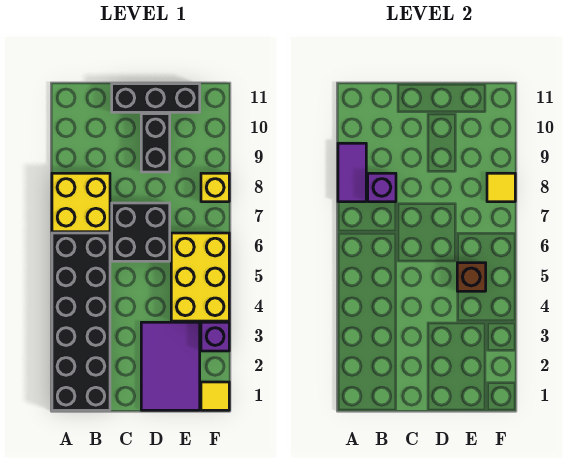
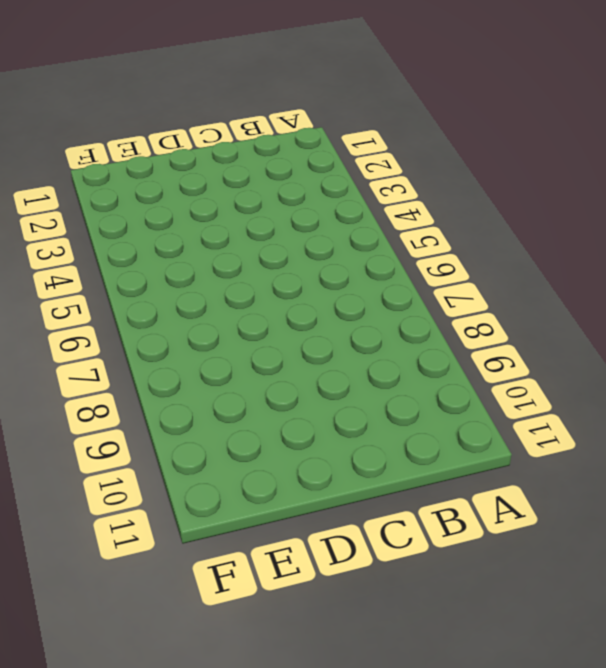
none -> black brick A1:B6 level 1
none -> yellow brick A7:B8 level 1
none -> black brick C6:D7 level 1

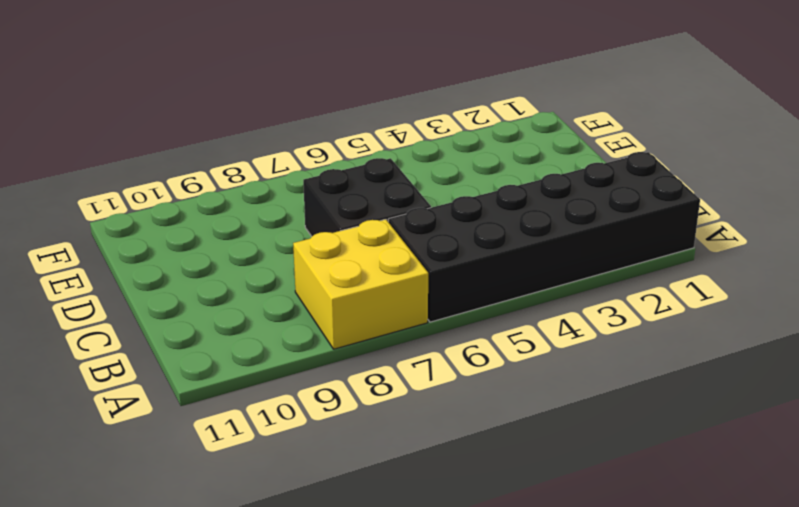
none -> black brick C11:E11 level 1
none -> purple tile D1:E3 level 1
none -> black brick D9:D10 level 1

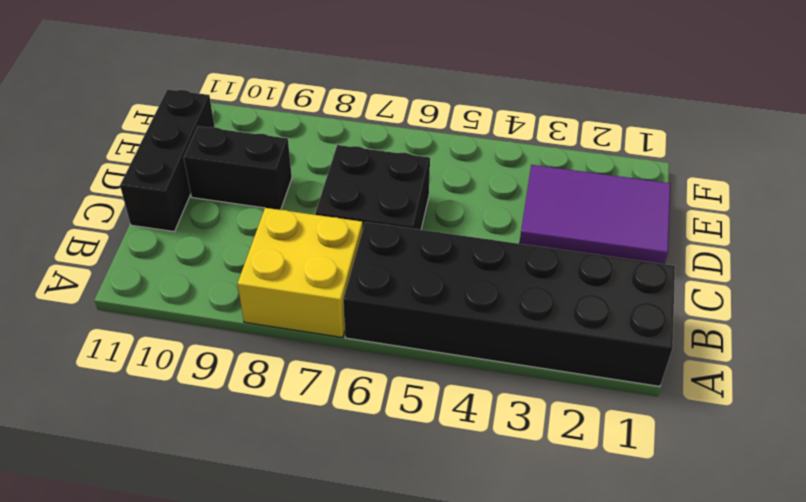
none -> yellow brick E4:F6 level 1
none -> yellow tile F1 level 1
none -> purple brick F3 level 1

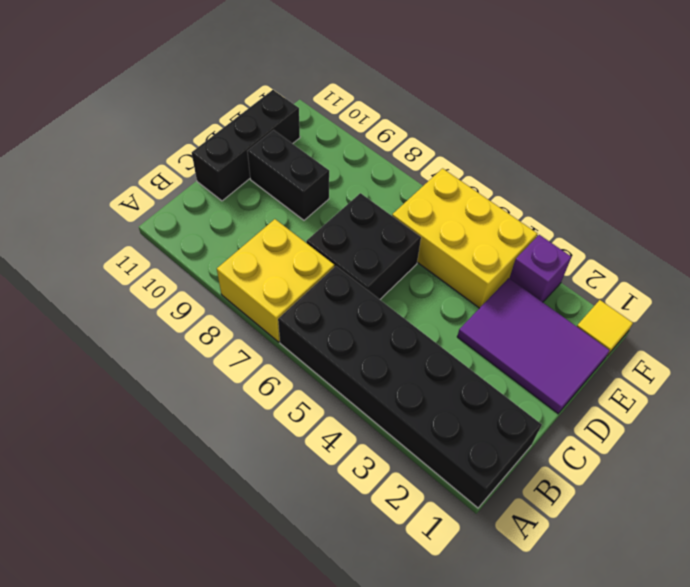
none -> yellow brick F8 level 1
none -> purple tile A8:A9 level 2
none -> purple brick B8 level 2

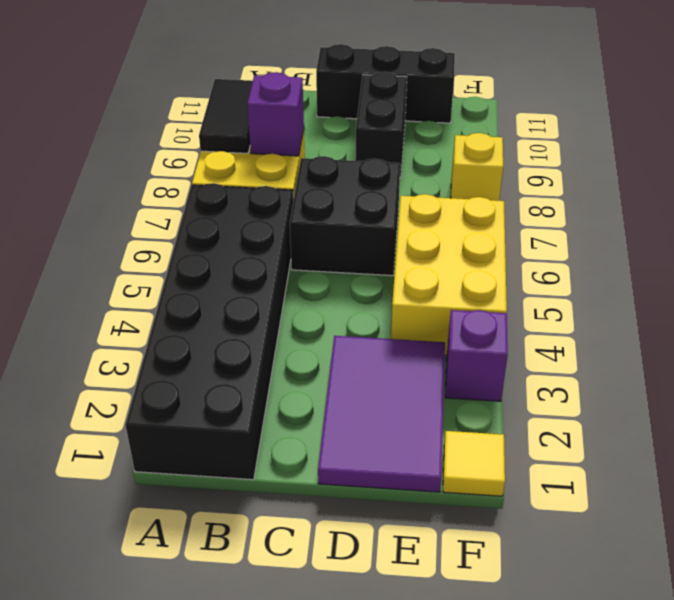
black tile A8:A9 level 2 -> purple tile A8:A9 level 2
none -> brown brick E5 level 2
none -> yellow tile F8 level 2

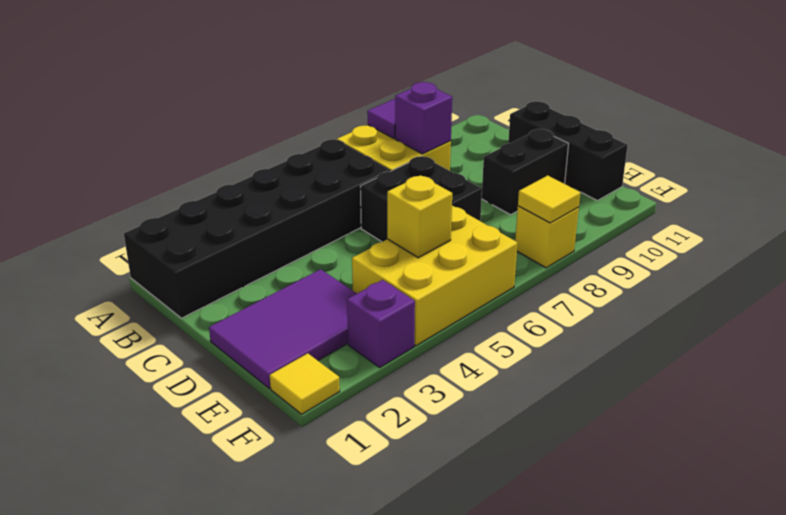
yellow brick E5 level 2 -> brown brick E5 level 2

